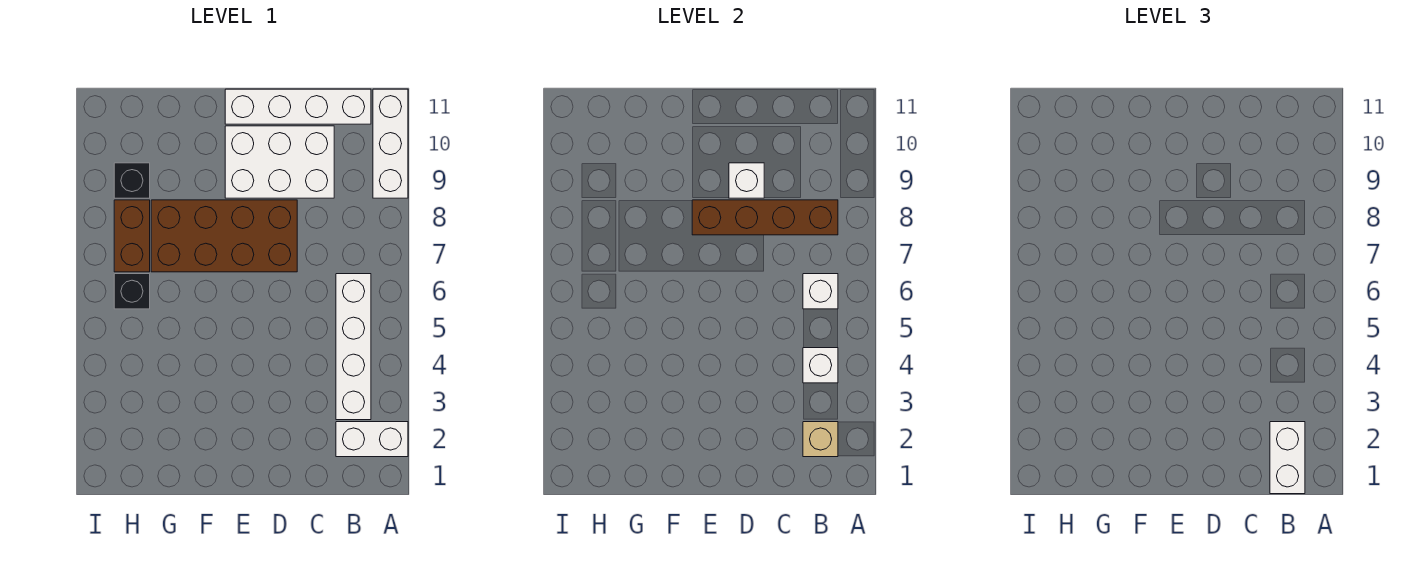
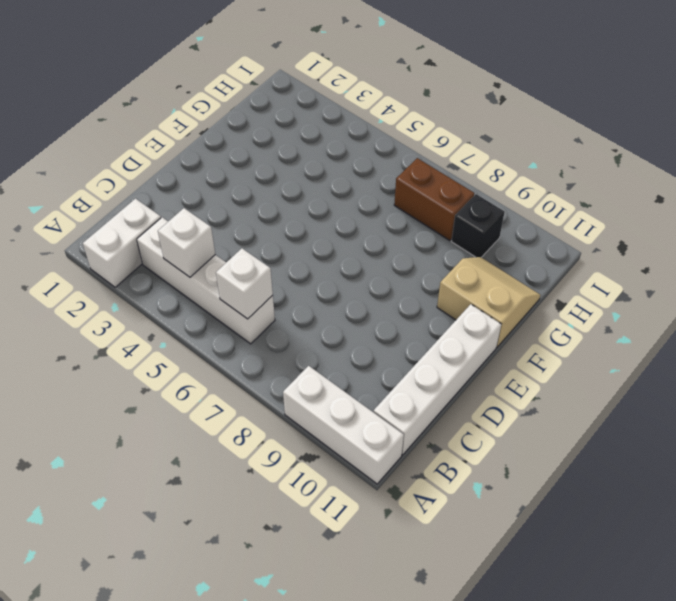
tan slope F10:G11 level 1 top F -> none
none -> white brick C9:E10 level 1
none -> brown brick D7:G8 level 1
none -> black brick H6 level 1

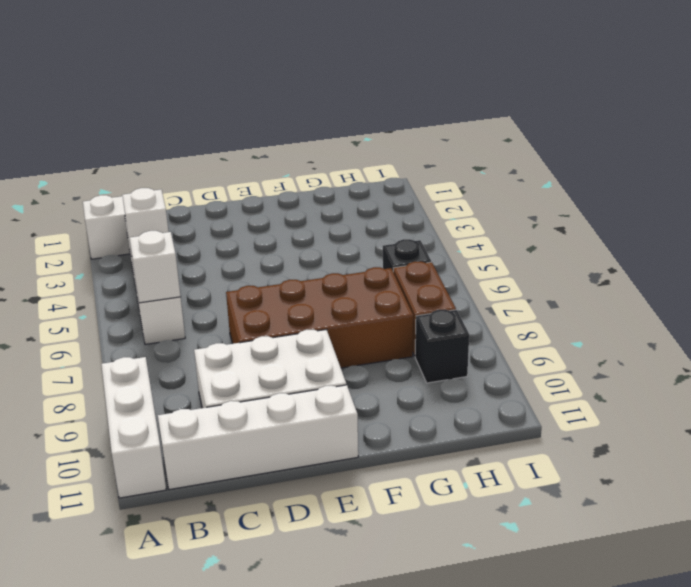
none -> tan brick B2 level 2
none -> brown brick B8:E8 level 2
none -> white brick D9 level 2

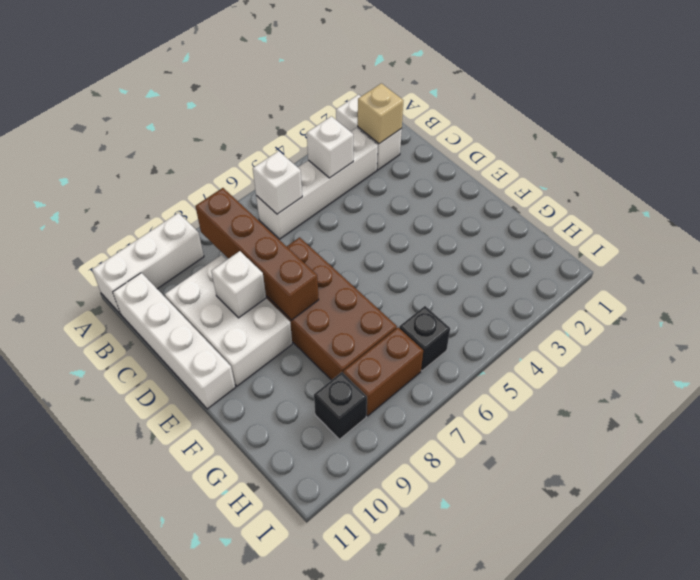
none -> white brick B1:B2 level 3

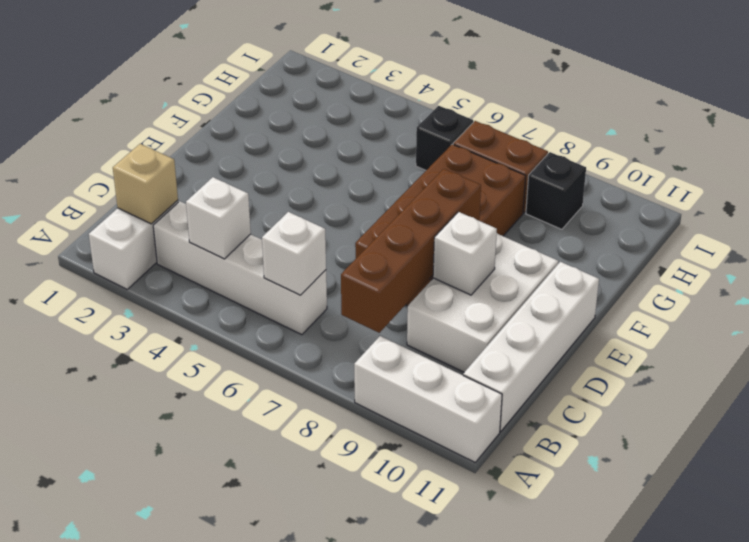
none -> white brick B1:B2 level 3

